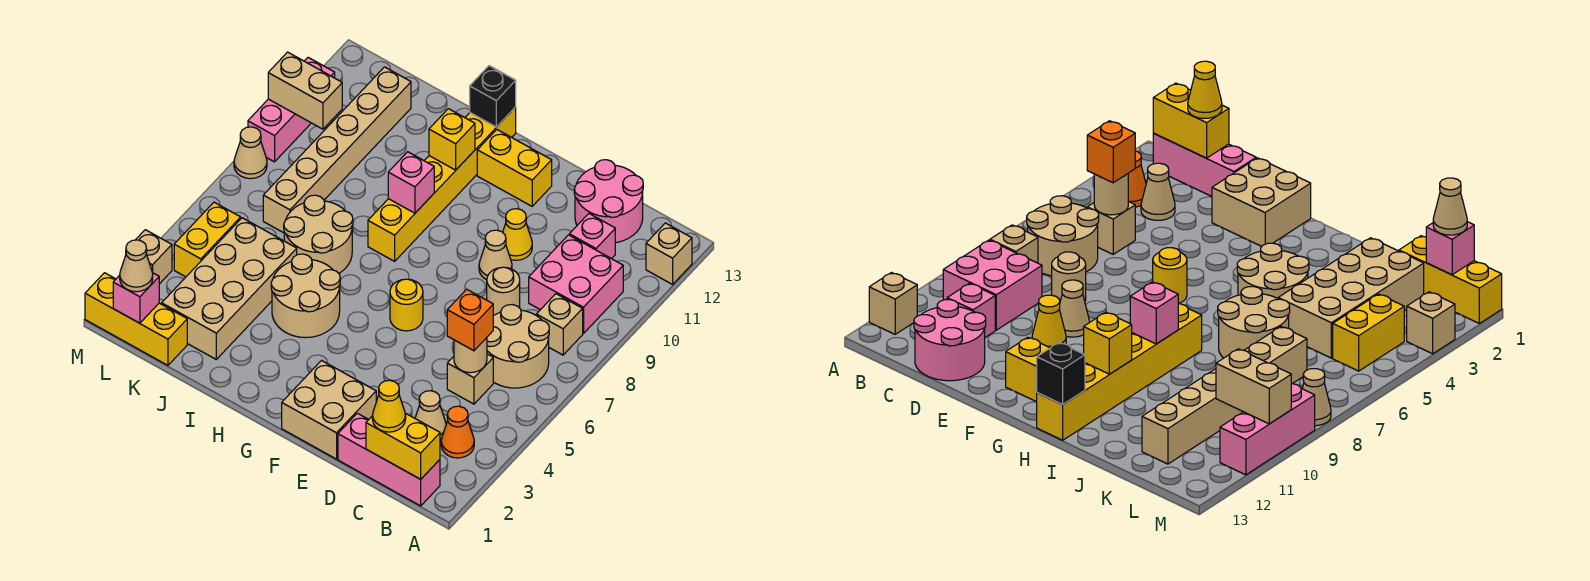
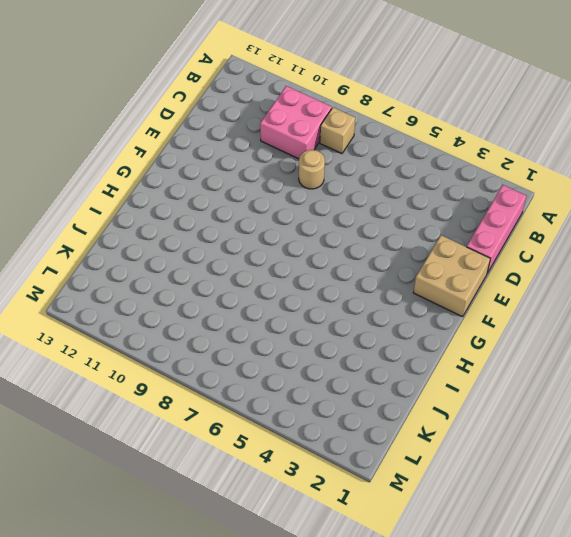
none -> tan brick A12 level 1
none -> orange cone B3 level 1
none -> tan round brick B6:C7 level 1
none -> tan cone C3 level 1

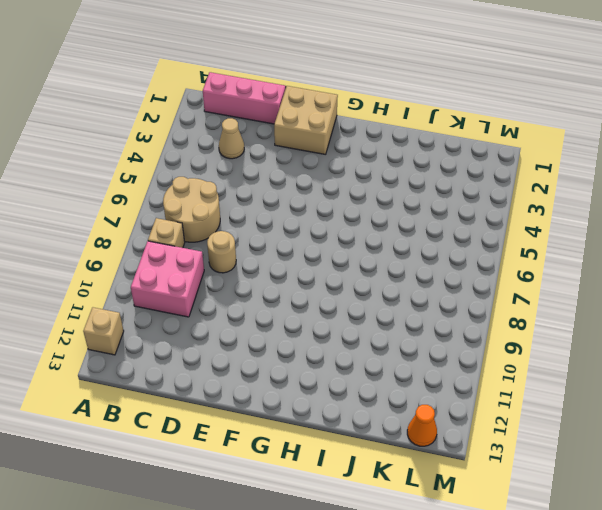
orange cone L13 level 1 -> orange cone B3 level 1
none -> tan brick C5 level 1
none -> pink brick C11 level 1
none -> pink round brick C12:D13 level 1
none -> tan cone E9 level 1

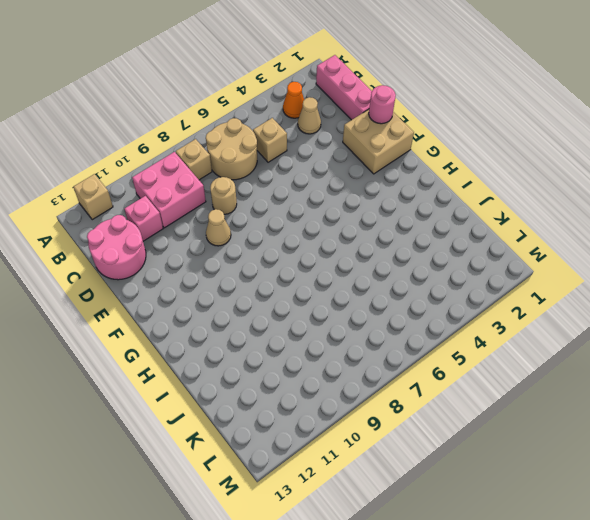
pink round brick E1 level 2 -> none
none -> yellow cone E10 level 1
none -> yellow round brick F6 level 1
none -> yellow brick F12:G12 level 1
none -> tan round brick H4:I5 level 1

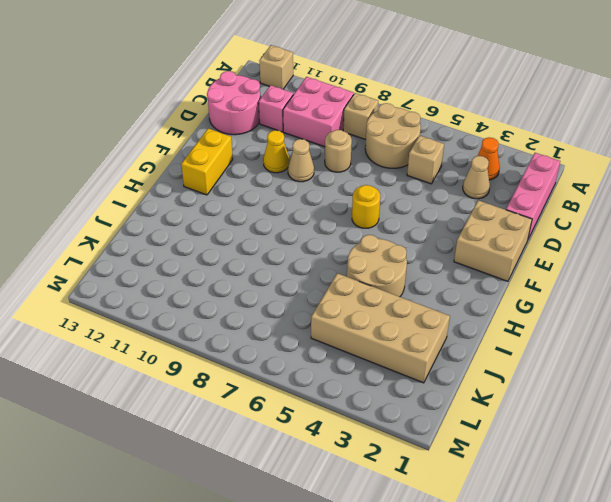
none -> yellow brick H8:H13 level 1
none -> tan round brick I6:J7 level 1
none -> yellow brick K1:M1 level 1
none -> tan brick K7:K12 level 1

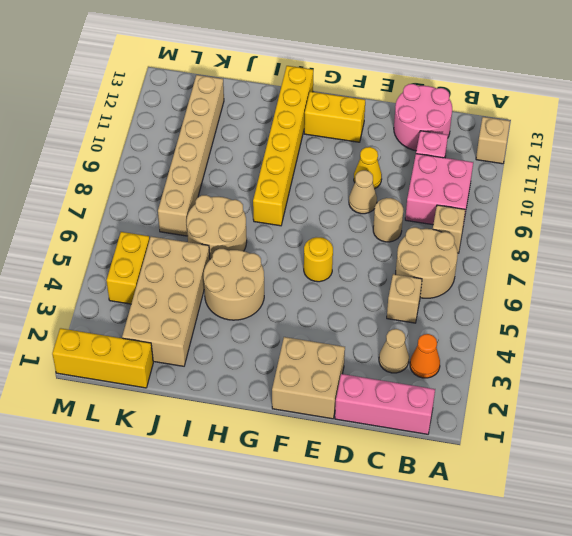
none -> tan brick M3 level 1
none -> tan cone M8 level 1
none -> pink brick M9:M11 level 1
none -> yellow brick B1:C1 level 2

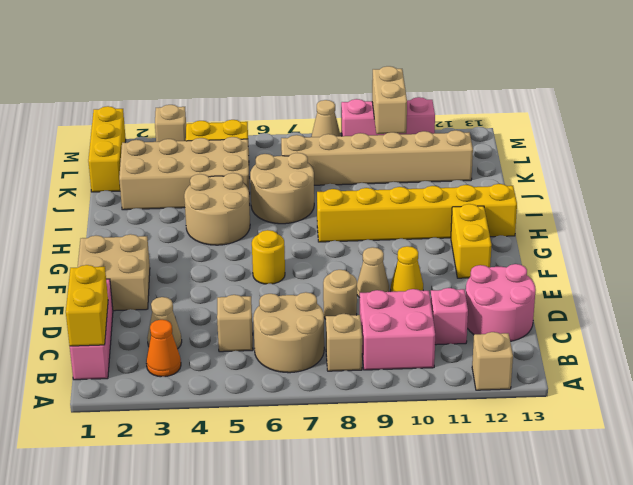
none -> tan round brick C5 level 2
none -> pink brick H9 level 2
none -> yellow brick H11 level 2
none -> black brick H13 level 2

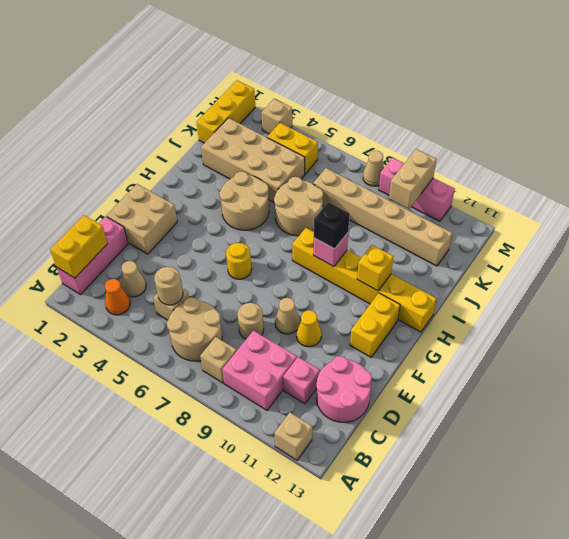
black brick H9 level 3 -> black brick H13 level 2
none -> pink brick L1 level 2
none -> yellow cone C1 level 3
none -> orange brick C5 level 3
none -> tan cone L1 level 3

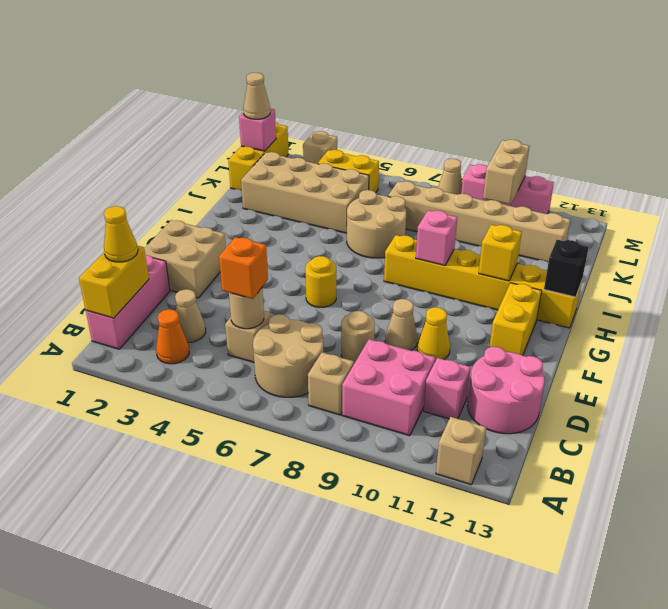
none -> tan round brick H4:I5 level 1

